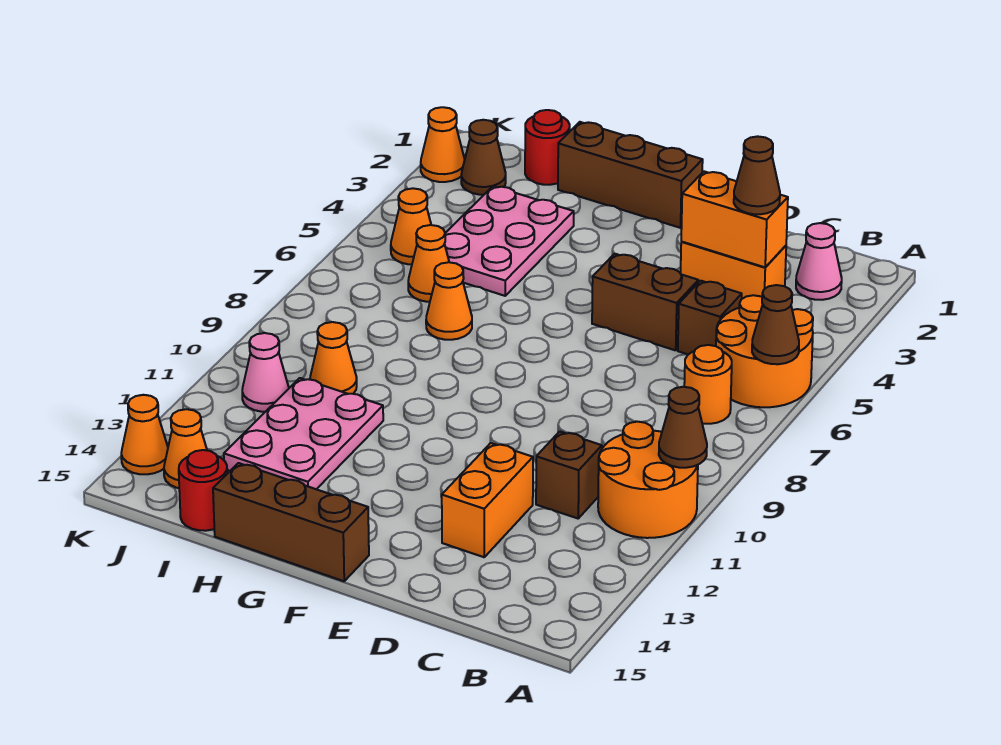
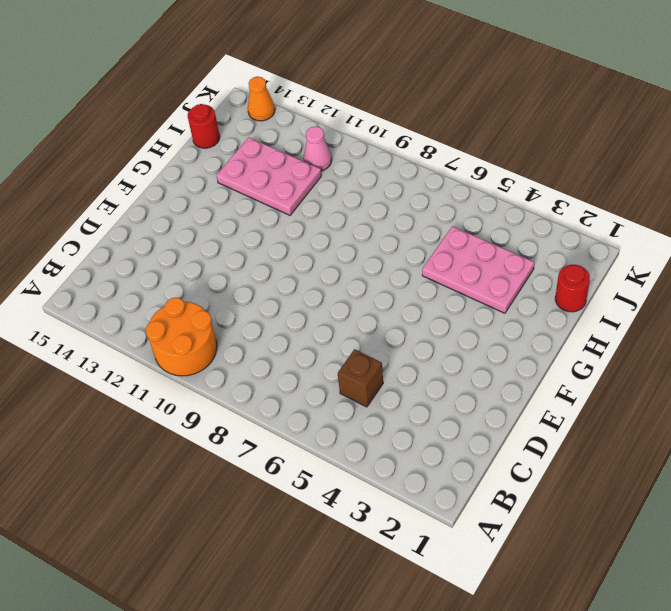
none -> orange round brick A5:B6 level 1
none -> pink cone B2 level 1
none -> orange round brick B7 level 1

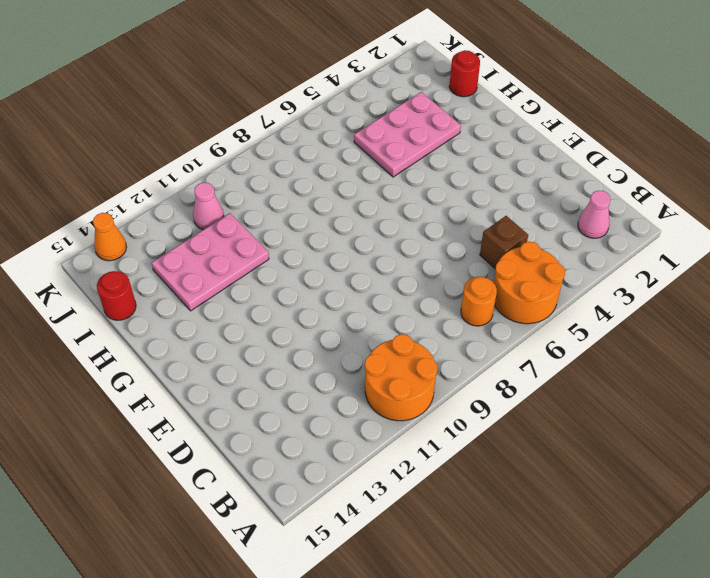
none -> orange brick C3:D3 level 1
none -> brown brick C11 level 1
none -> brown brick D5:E5 level 1

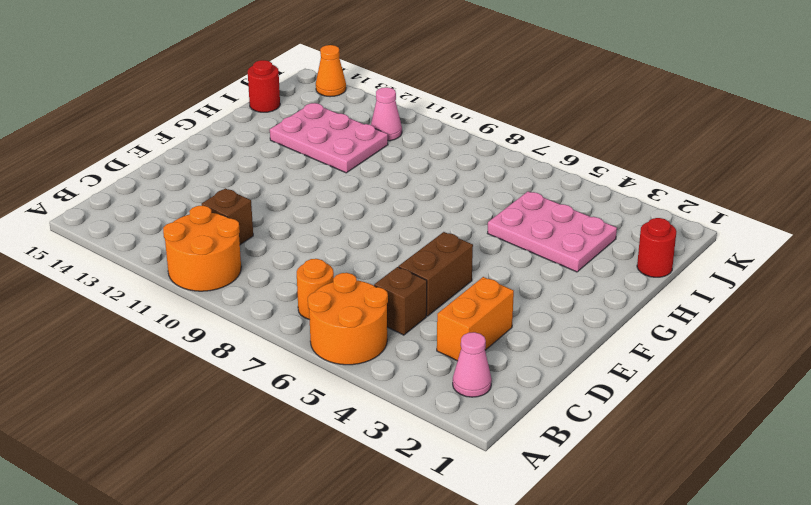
none -> orange brick D12:D13 level 1
none -> brown brick F1:H1 level 1
none -> brown brick F15:H15 level 1

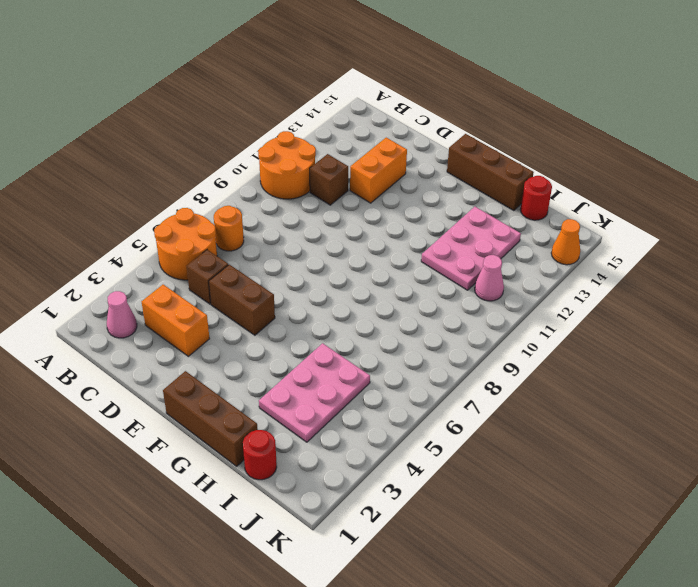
none -> orange cone H7 level 1
none -> orange cone I6 level 1
none -> orange cone I10 level 1

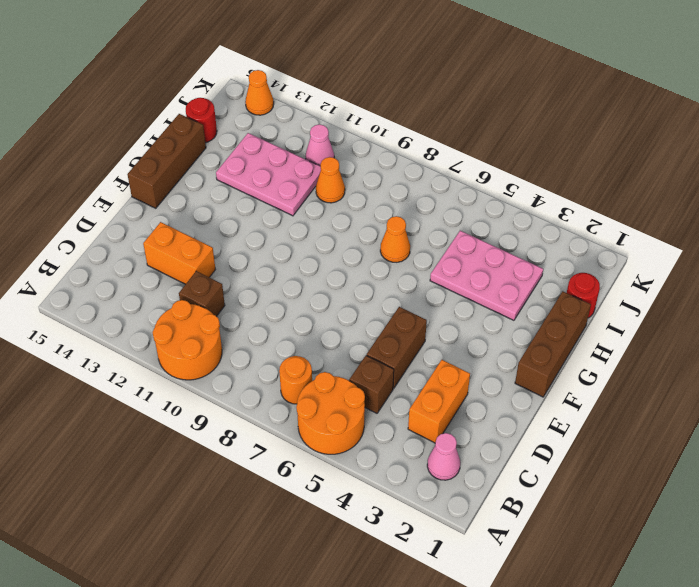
none -> orange cone I6 level 1
none -> brown cone J2 level 1
none -> orange cone J5 level 1

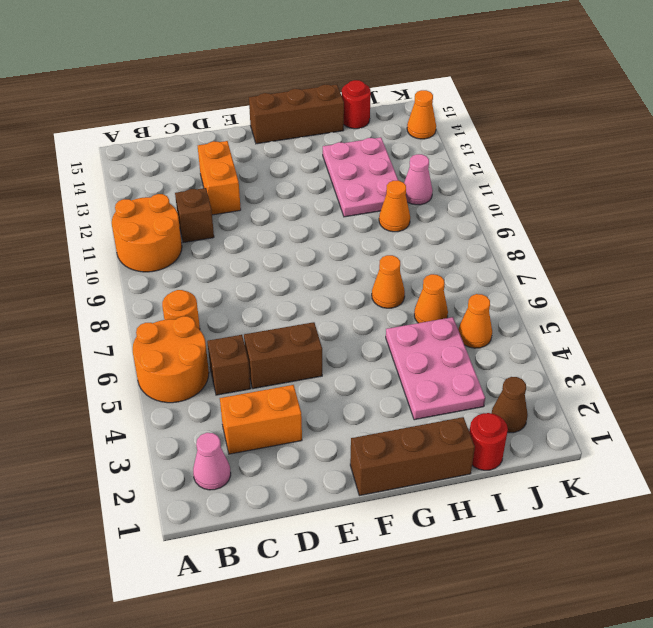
none -> orange cone J14 level 1
none -> orange cone K2 level 1
none -> brown cone A6 level 2

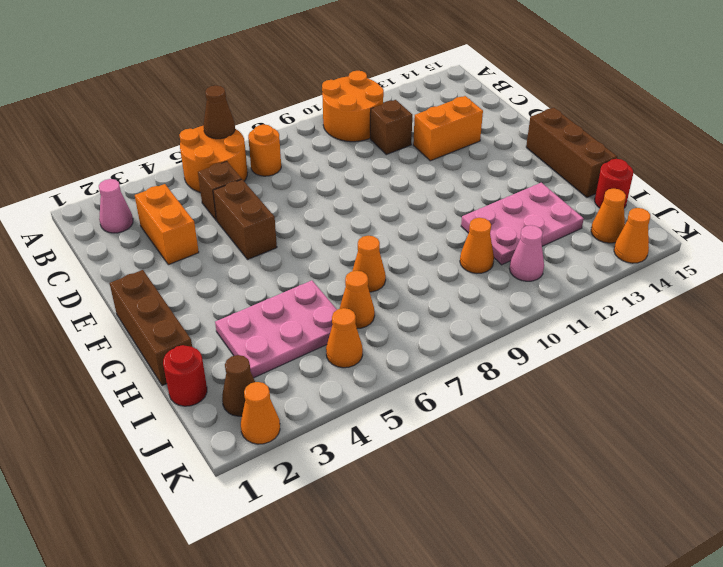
none -> brown cone A10 level 2
none -> orange brick C3:D3 level 2
none -> brown cone C3 level 3

